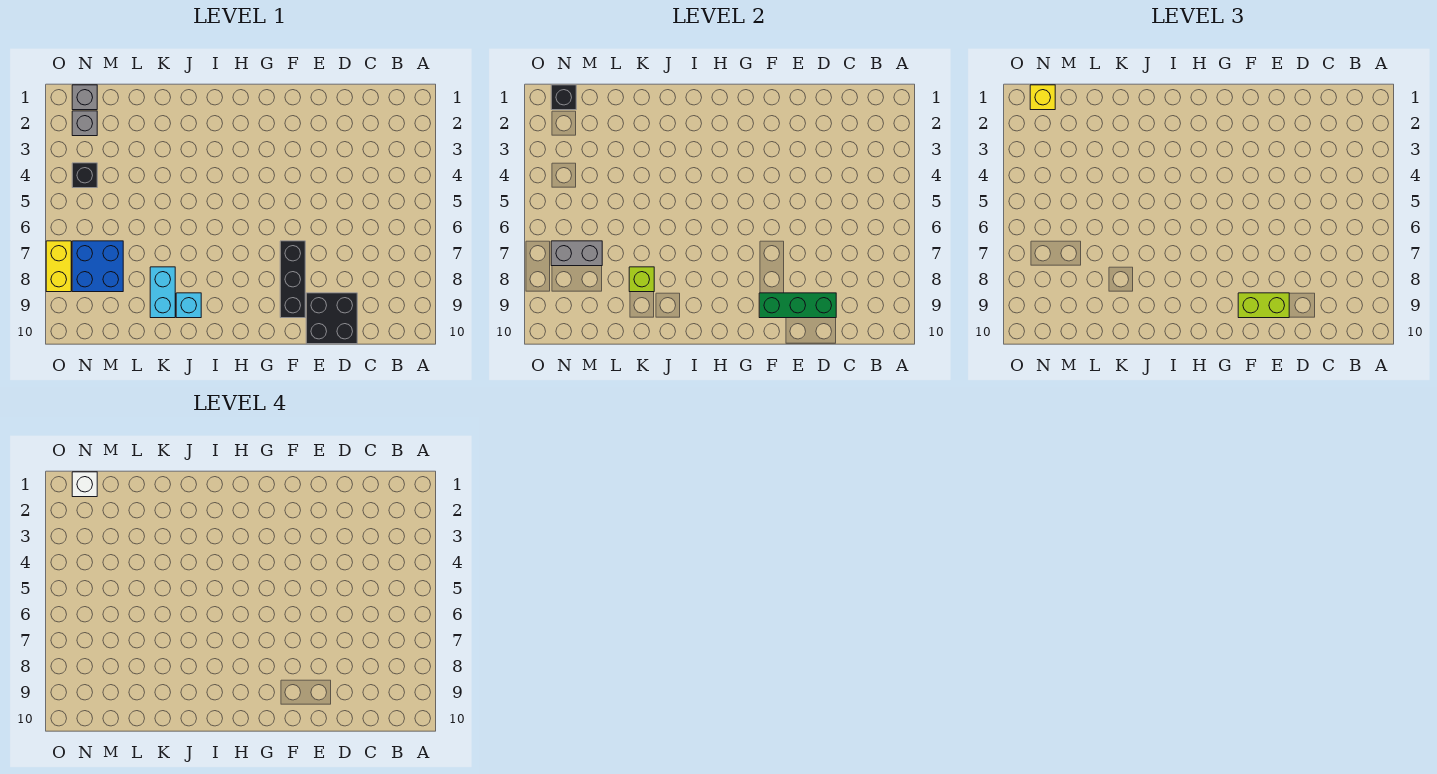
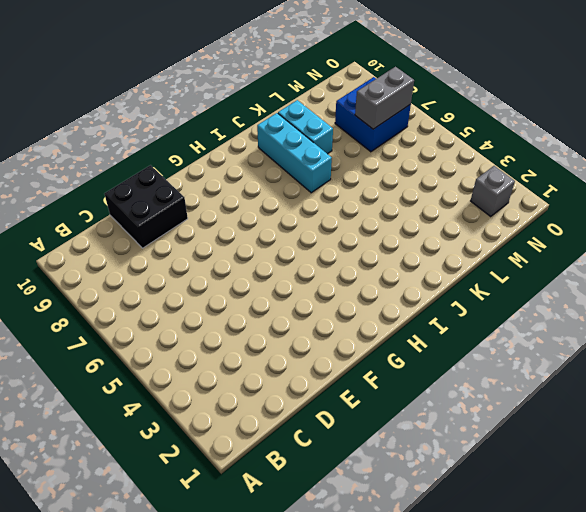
cyan brick J7:J9 level 1 -> cyan brick J9 level 1
none -> black brick F7:F9 level 1
none -> grey brick N1 level 1
none -> black brick N4 level 1

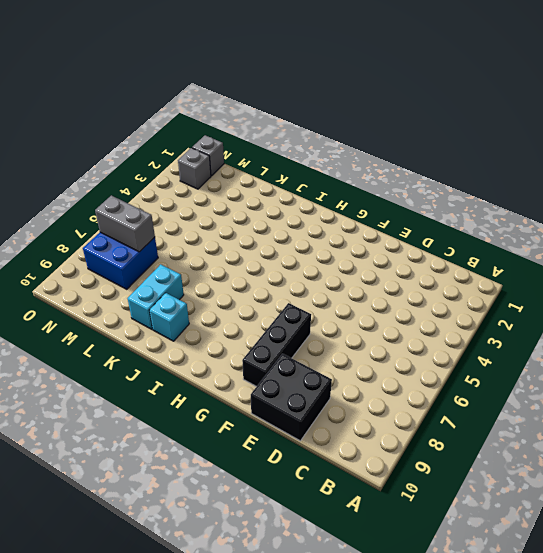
none -> black brick N4 level 1
none -> yellow brick O7:O8 level 1
none -> green brick D9:F9 level 2

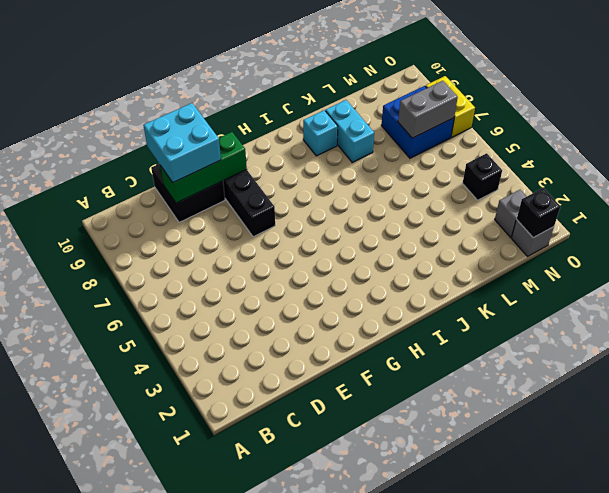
cyan brick D9:E10 level 3 -> lime brick E9:F9 level 3
none -> lime brick K8 level 2
none -> yellow brick N1 level 3
none -> white brick N1 level 4

